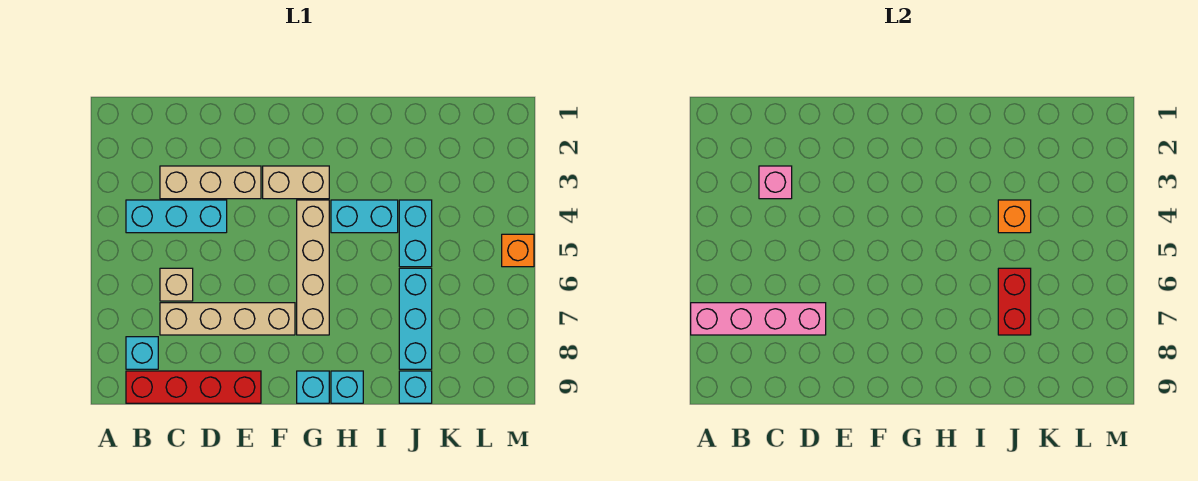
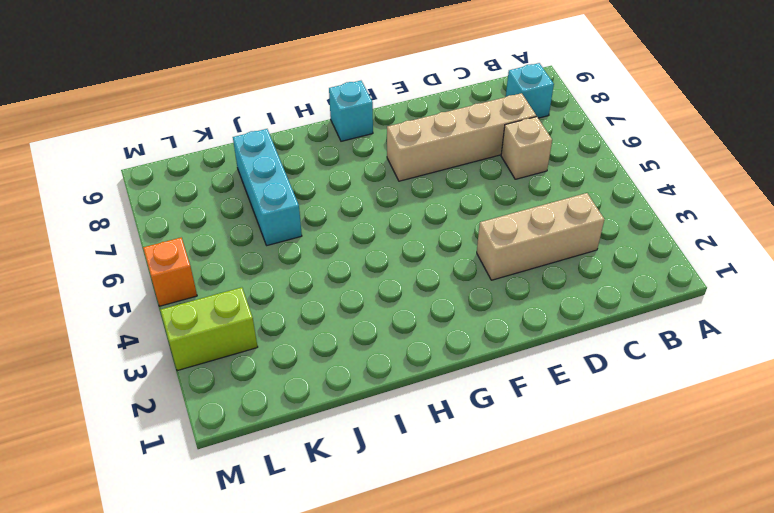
lime brick L3:M3 level 1 -> none
none -> cyan brick B4:D4 level 1
none -> red brick B9:E9 level 1
none -> tan brick F3:G3 level 1

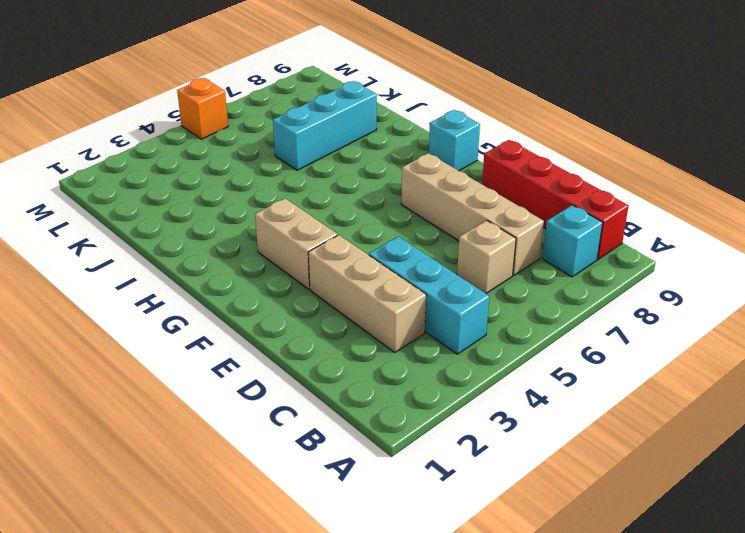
none -> tan brick G4:G7 level 1
none -> cyan brick H4:I4 level 1
none -> cyan brick H9 level 1

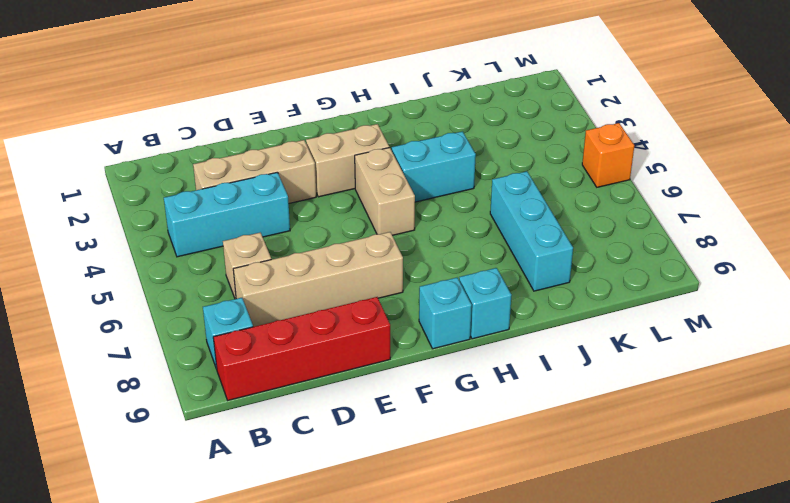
tan brick G4:G5 level 1 -> tan brick G4:G7 level 1
none -> cyan brick J4:J5 level 1
none -> cyan brick J9 level 1
none -> pink brick A7:D7 level 2

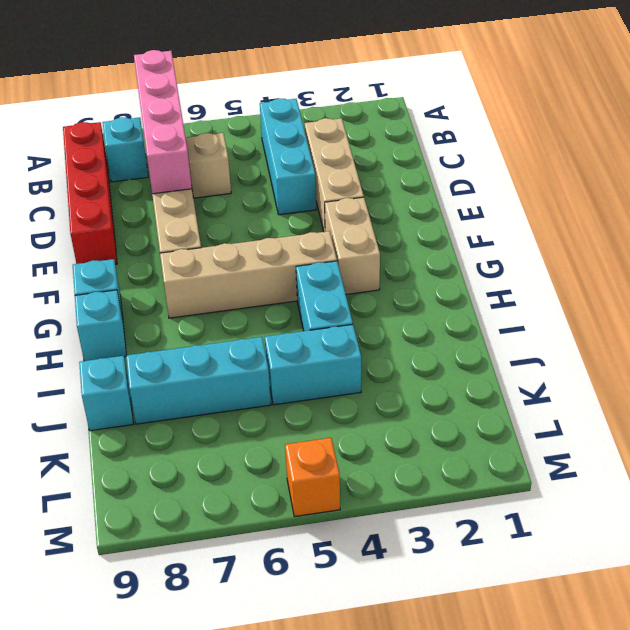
none -> pink brick C3 level 2
none -> orange brick J4 level 2
none -> red brick J6:J7 level 2

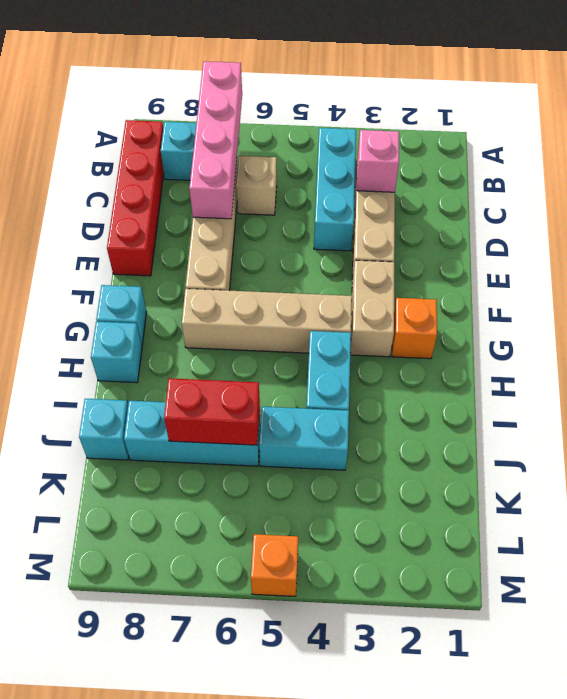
orange brick G2 level 1 -> orange brick J4 level 2

